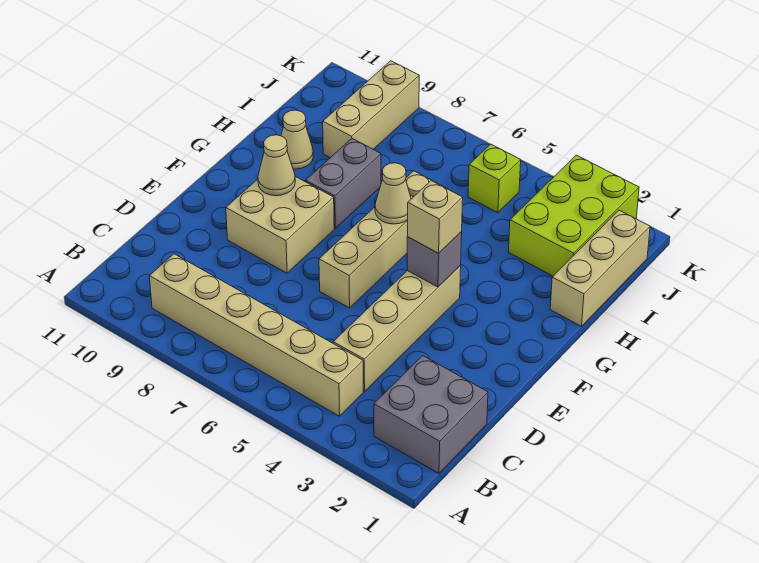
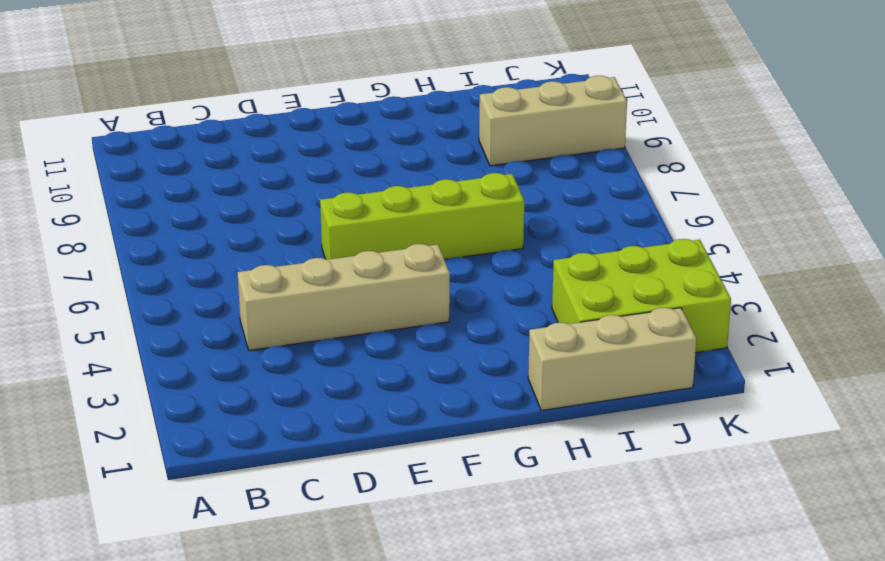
lime brick E6:H6 level 1 -> tan brick E6:H6 level 1
none -> grey brick B1:C2 level 1
none -> tan brick B4:B9 level 1
none -> tan brick E8:F9 level 1

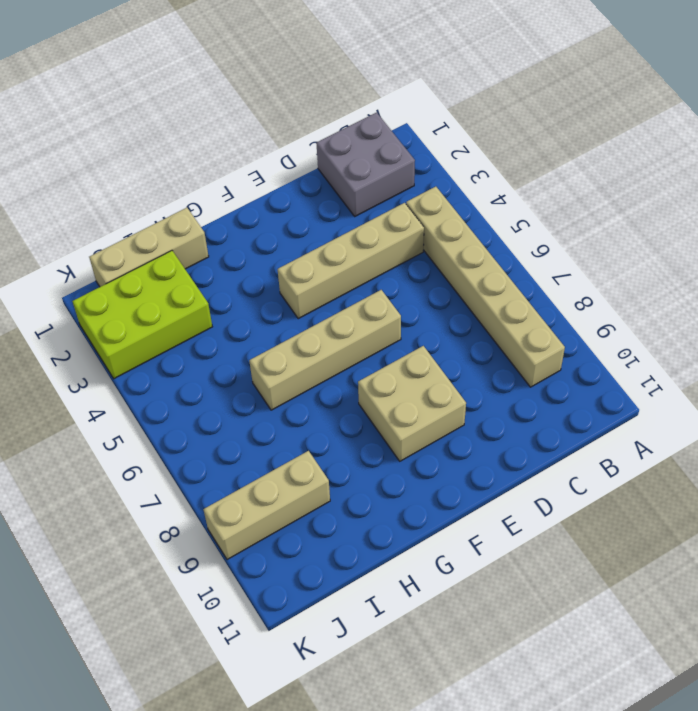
none -> grey brick G8:H8 level 1
none -> tan cone H10 level 1
none -> lime brick J5 level 1

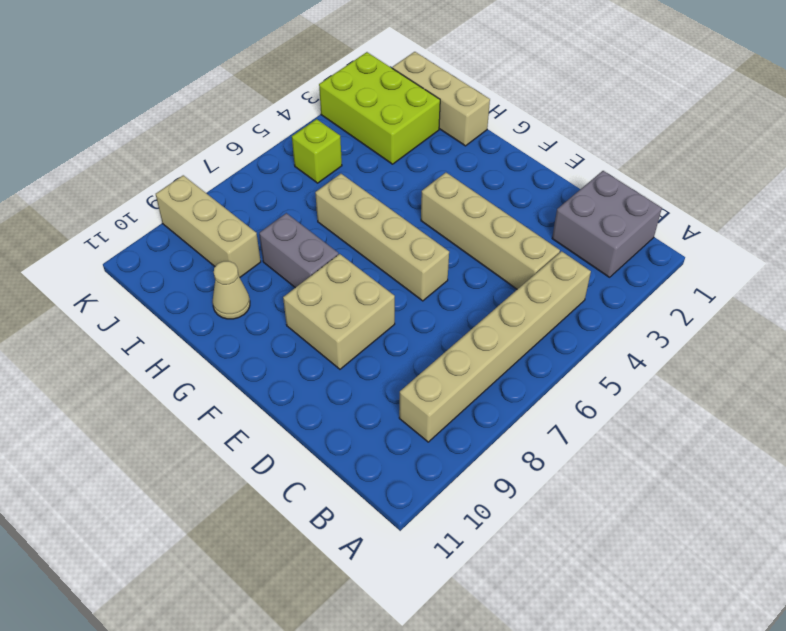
none -> grey brick F4 level 2
none -> tan cone F9 level 2
none -> tan cone G6 level 2

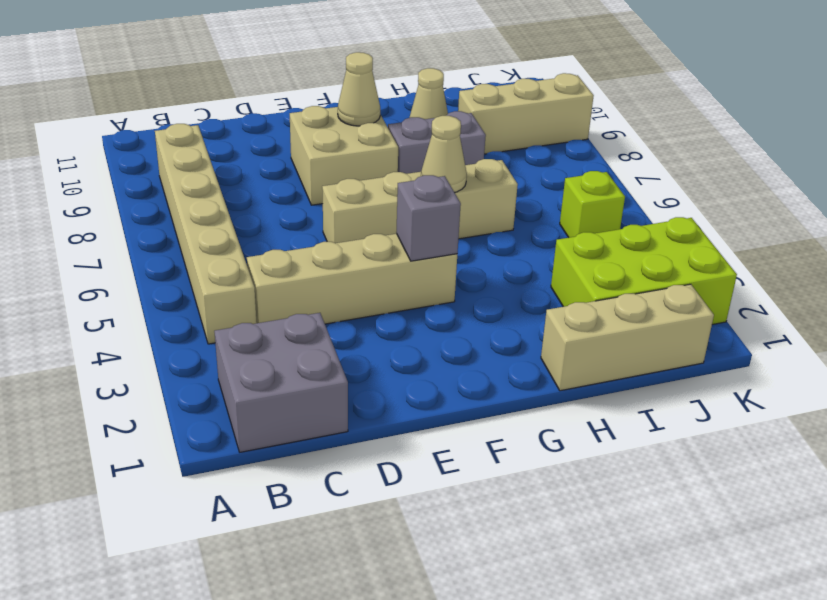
none -> tan brick F4 level 3

